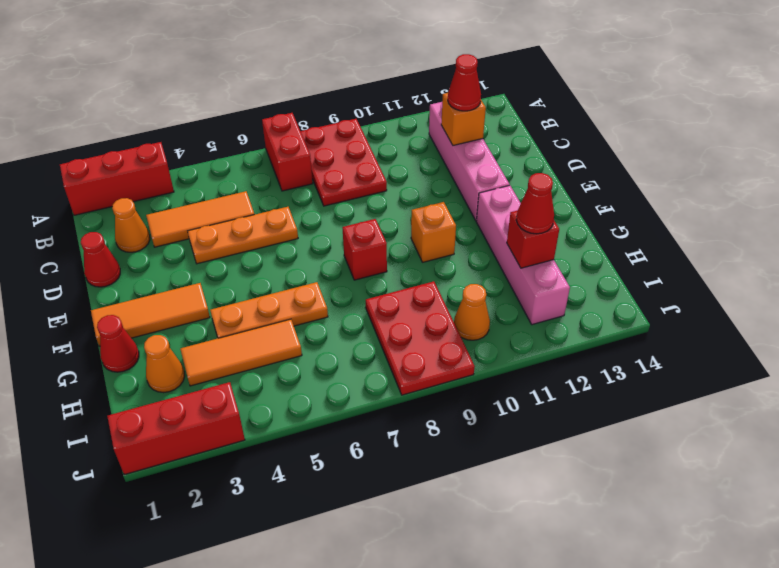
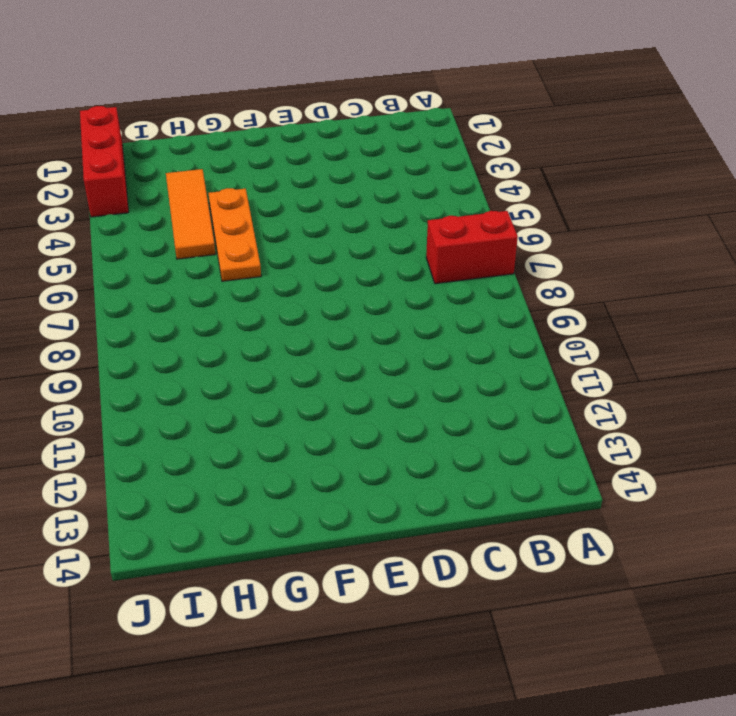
none -> red brick A1:A3 level 1
none -> red plate A8:C9 level 1
none -> pink brick B12:E12 level 1

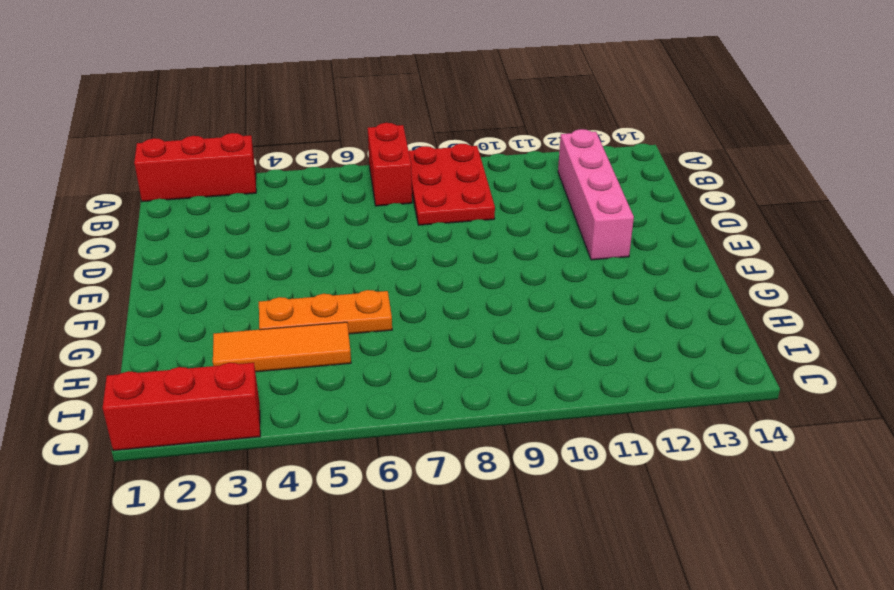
none -> orange cone C2 level 1
none -> orange tile C3:C5 level 1
none -> red cone D1 level 1

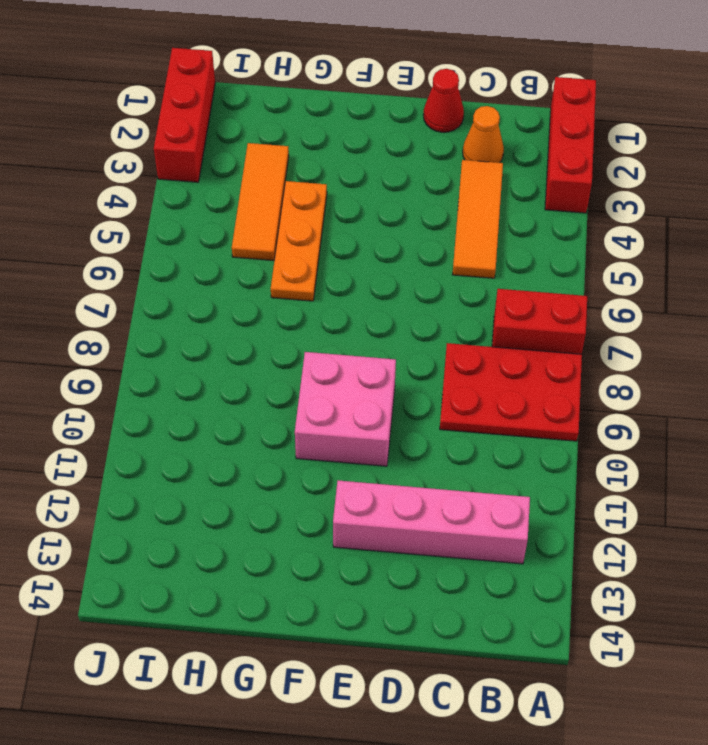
pink brick E9:F10 level 1 -> orange brick F10 level 1
none -> orange plate D4:D6 level 1
none -> orange tile F1:F3 level 1
none -> red brick F8 level 1

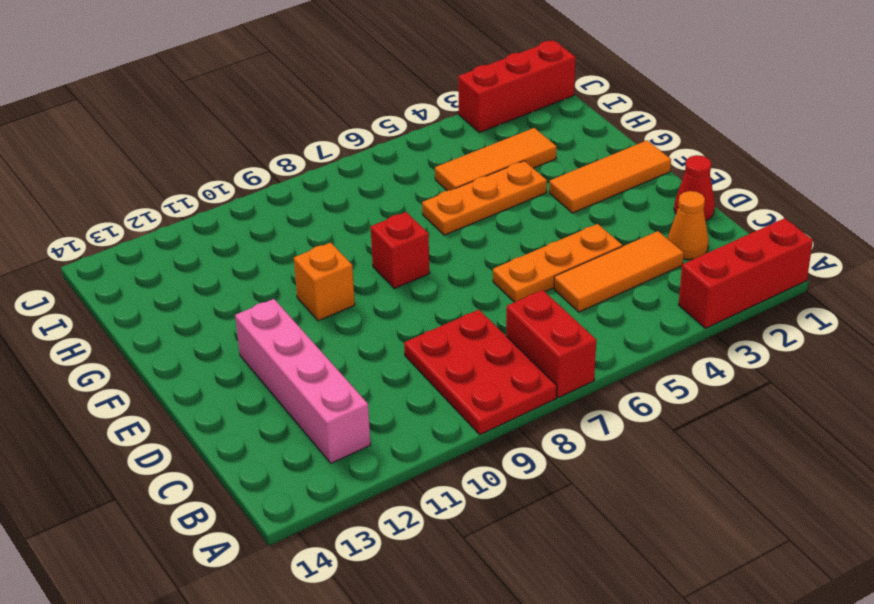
none -> pink brick F12:I12 level 1
none -> red cone G1 level 1
none -> orange cone H2 level 1

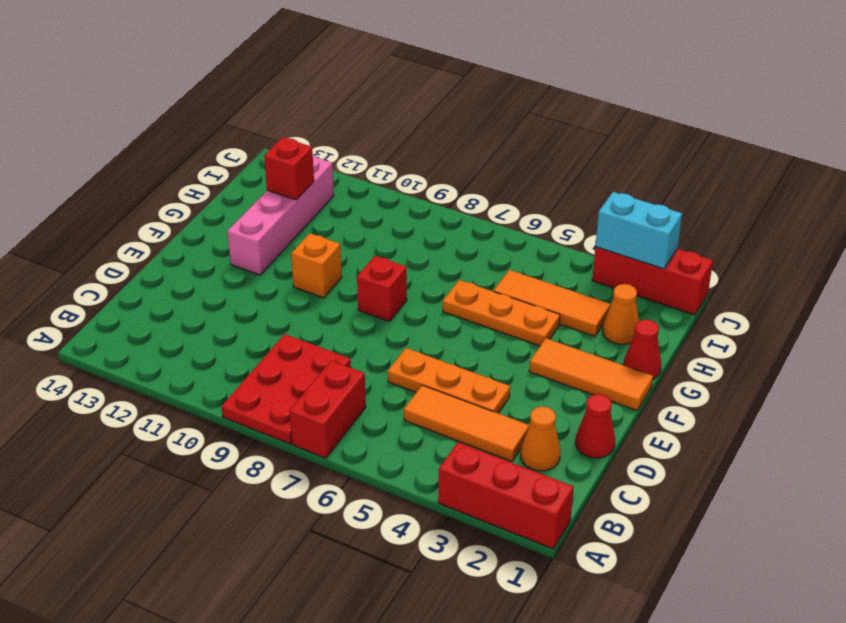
cyan brick J2:J3 level 2 -> none
none -> pink brick B12:E12 level 1
none -> red plate H8:J9 level 1
none -> orange cone I10 level 1

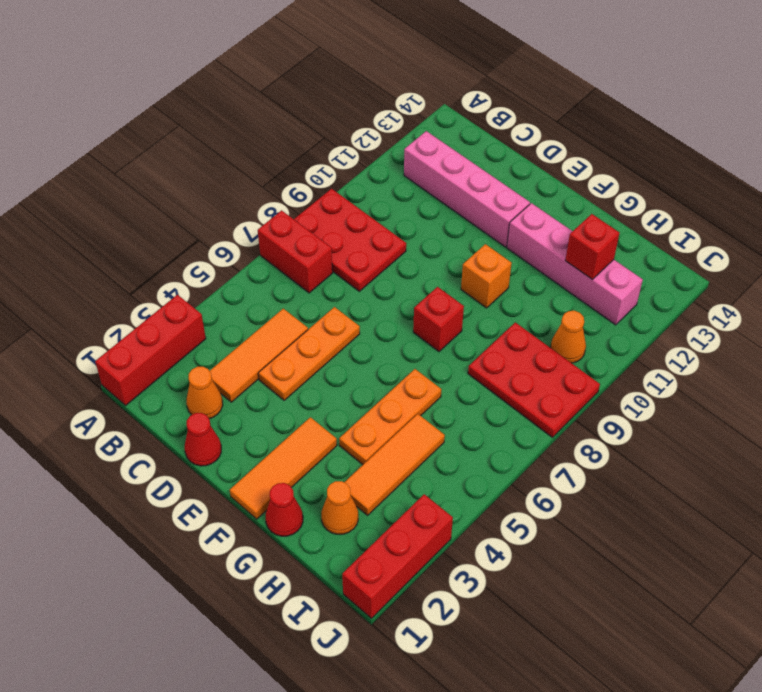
none -> orange brick C12 level 2
none -> red cone C12 level 3
none -> red cone H12 level 3

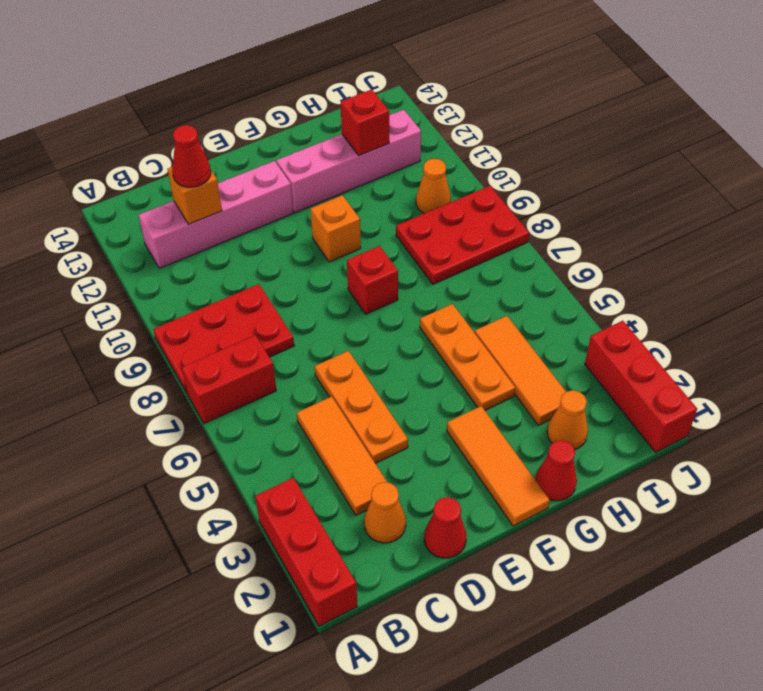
none -> red cone H12 level 3

